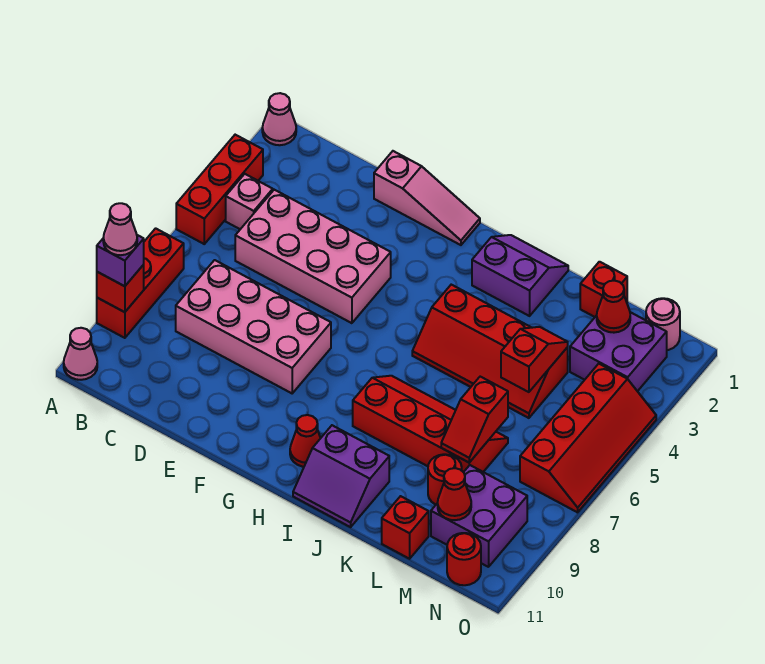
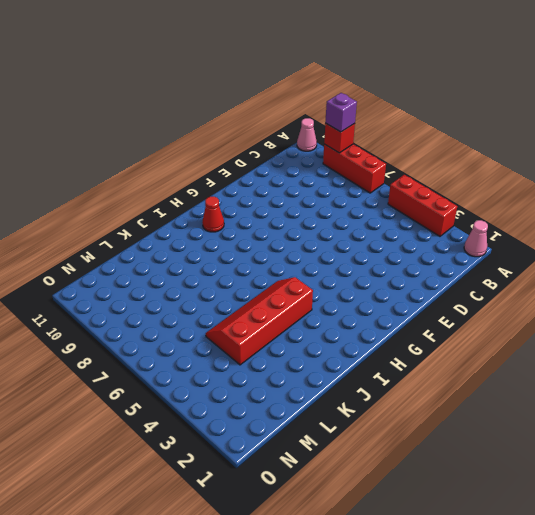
none -> pink brick B4 level 1
none -> pink brick C4:F5 level 1
none -> pink brick C7:F8 level 1

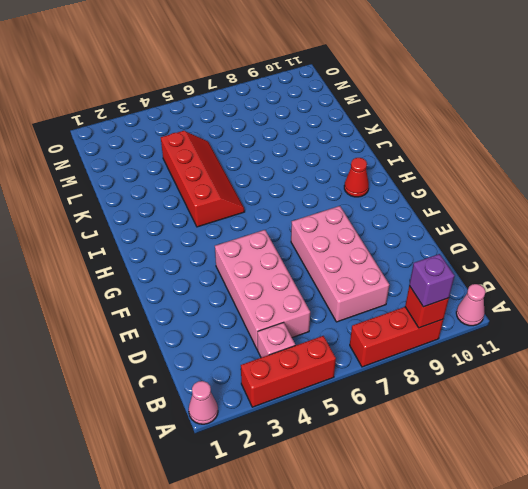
none -> pink slope E1:G1 level 1 top E
none -> purple slope I1:J2 level 1 top 2
none -> red slope I7:L8 level 1 top 8

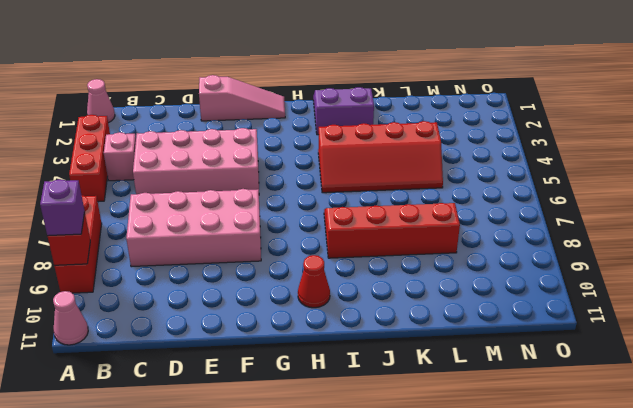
none -> purple slope I10:J11 level 1 top 10
none -> red brick L1 level 1
none -> red round brick L9 level 1

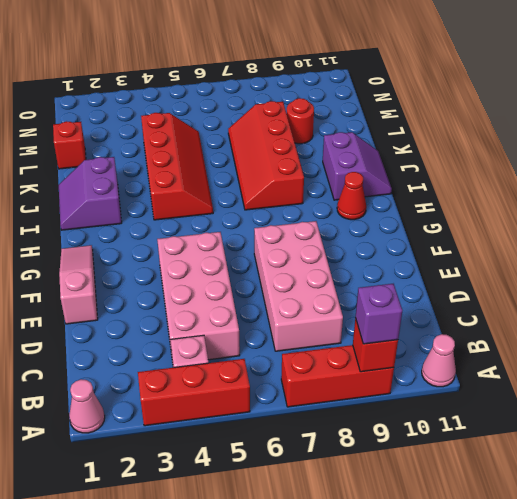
none -> red brick L11 level 1
none -> purple brick M2:N3 level 1
none -> purple brick M9:N10 level 1

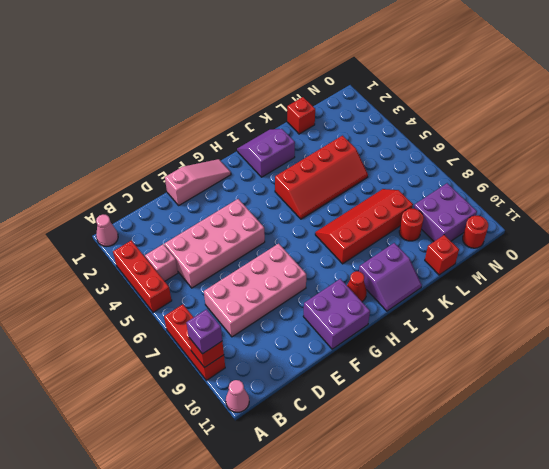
purple brick F10:G11 level 1 -> purple brick M2:N3 level 1
none -> pink round brick N1 level 1
none -> red slope N4:O7 level 1 top N
none -> red slope L4:L5 level 2 top 5

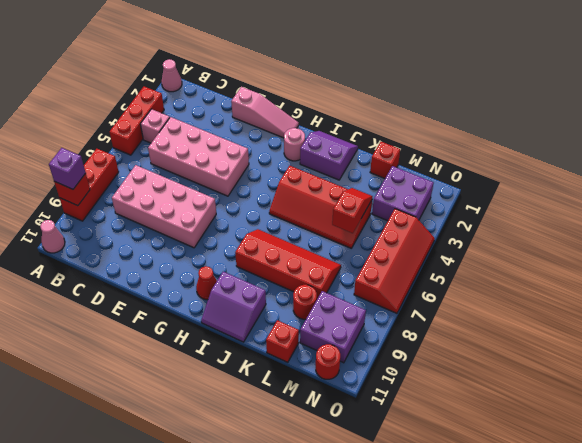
pink round brick H2 level 1 -> pink round brick N1 level 1
none -> red slope L7:L8 level 2 top 7
none -> red cone M2 level 2
none -> red cone M10 level 2

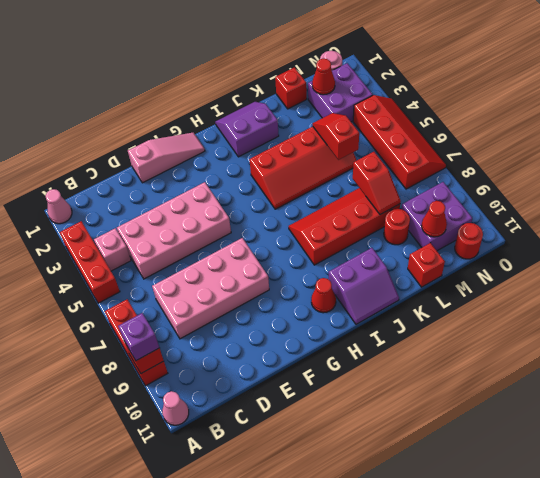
none -> pink cone A9 level 4

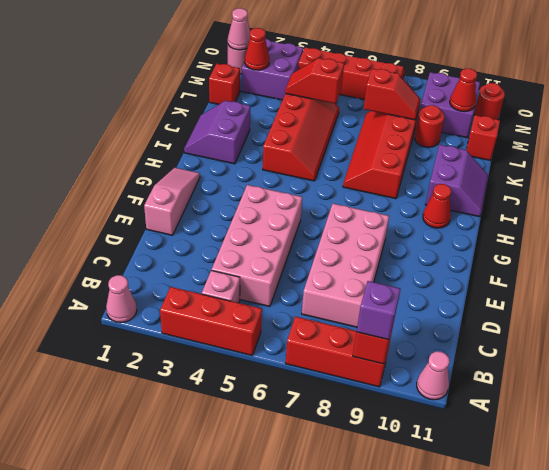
pink cone N1 level 2 -> pink cone A9 level 4

